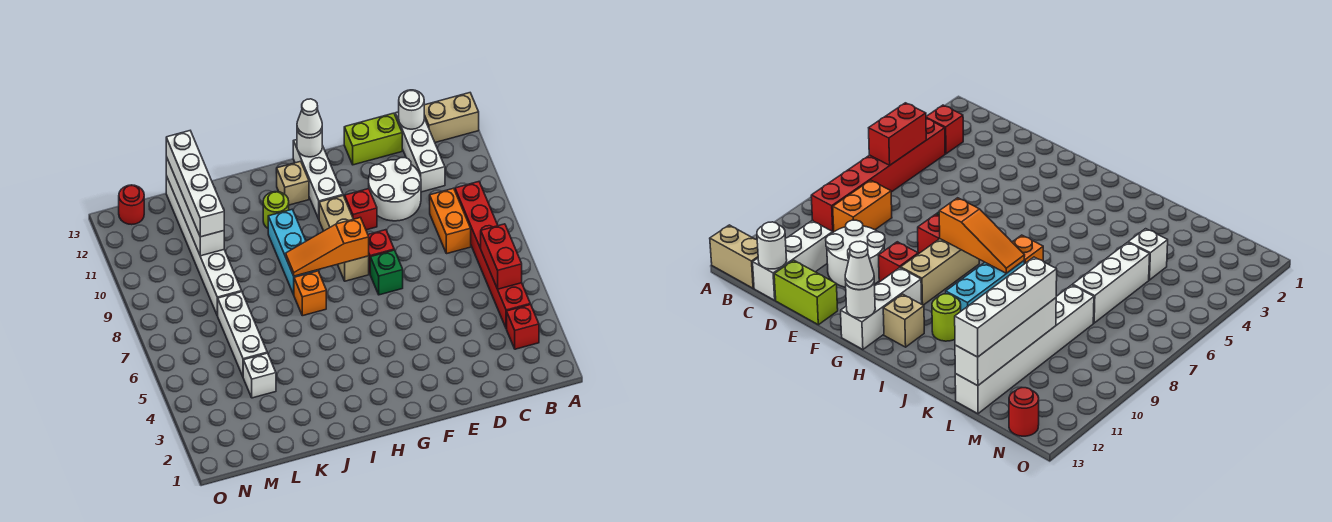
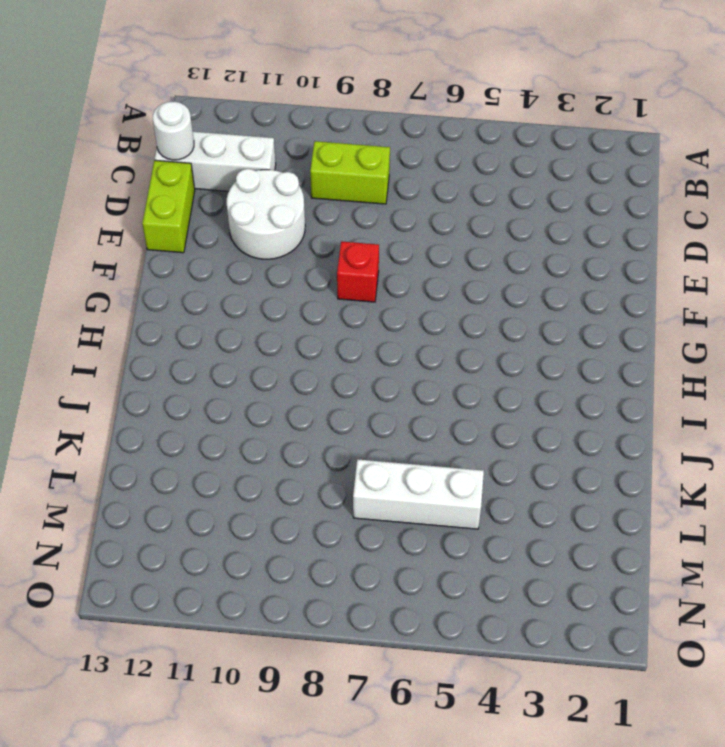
lime brick C8:C9 level 1 -> orange brick C8:C9 level 1
none -> tan brick A13:B13 level 1
none -> red brick B3 level 1
none -> red brick B4:B9 level 1

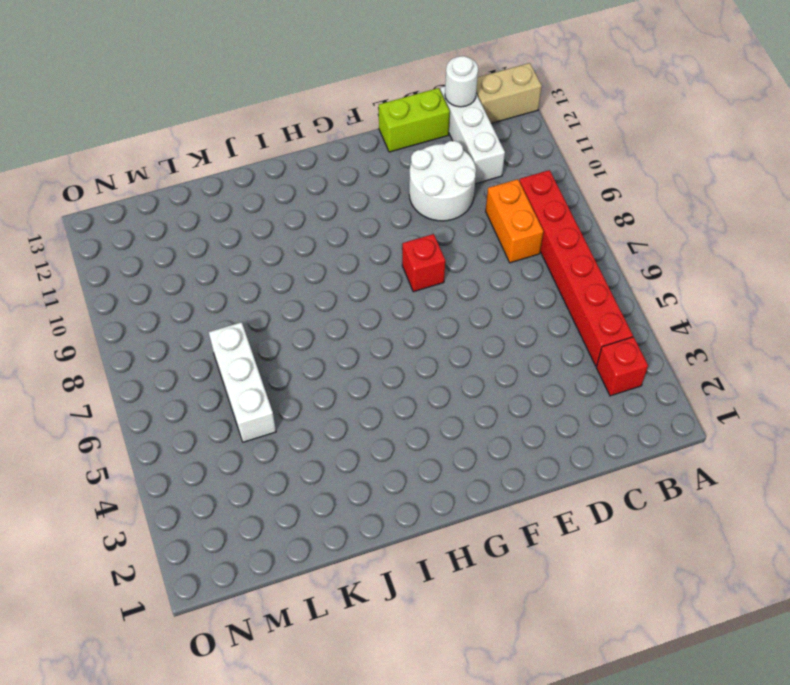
none -> green brick F7 level 1
none -> red brick F10 level 1
none -> tan brick G8:G10 level 1

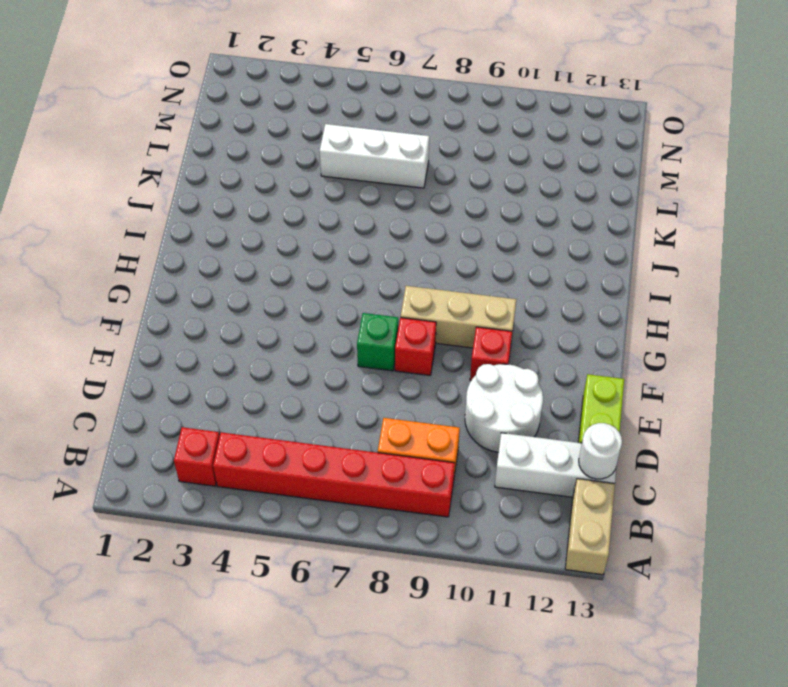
none -> white brick G11:G13 level 1
none -> tan brick H12 level 1
none -> orange brick I7 level 1

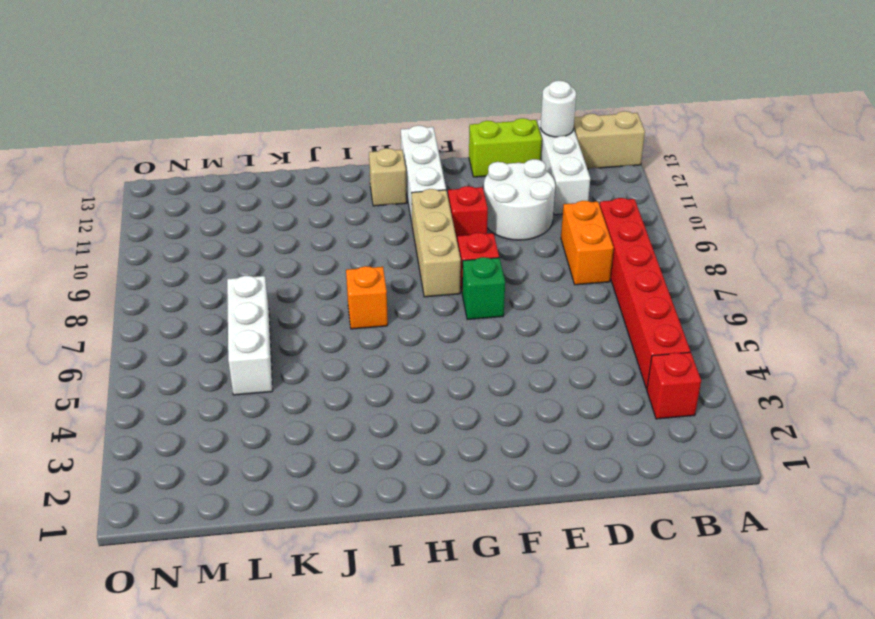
none -> cyan brick I8:I10 level 1
none -> lime round brick I11 level 1
none -> white brick L4 level 1

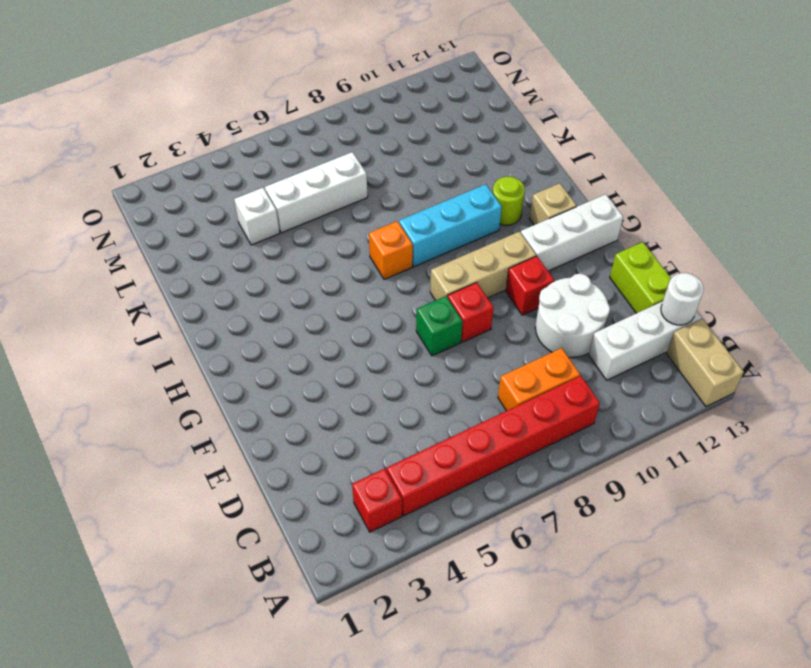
none -> white brick L8:L13 level 1
none -> red round brick N13 level 1
none -> red brick B5:B6 level 2

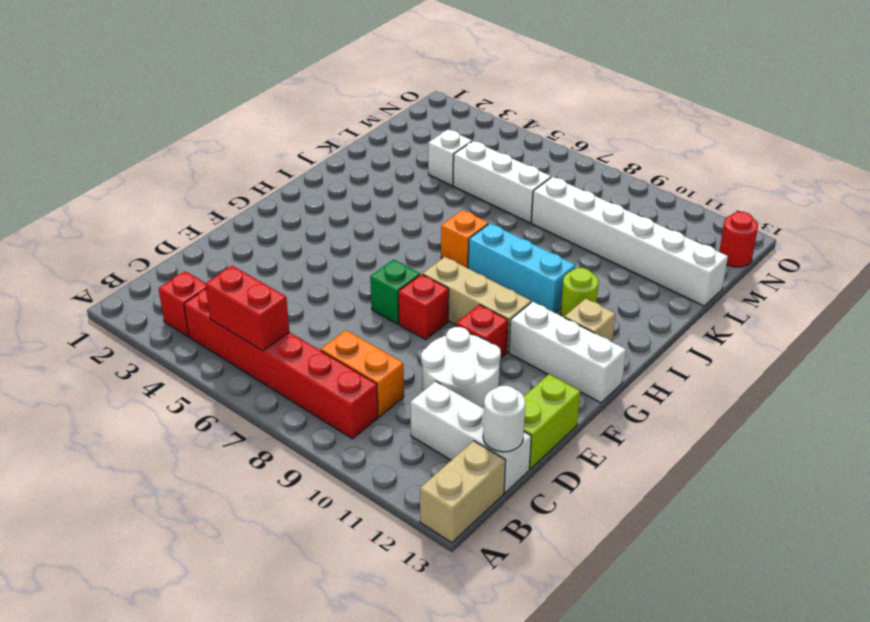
none -> orange slope G8:I8 level 2 top G
none -> white round brick G13 level 2
none -> white brick L10:L13 level 2

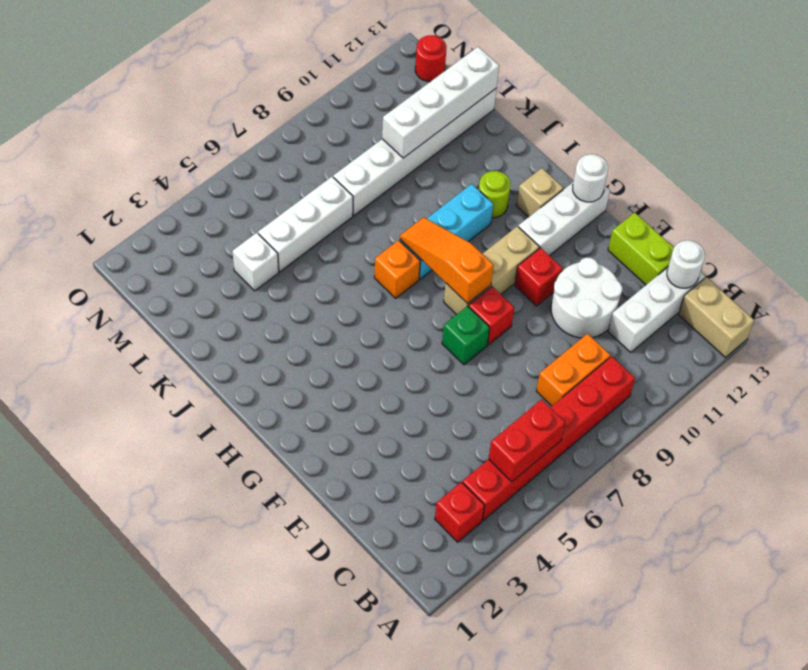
none -> white cone G13 level 3
none -> white brick L10:L13 level 3

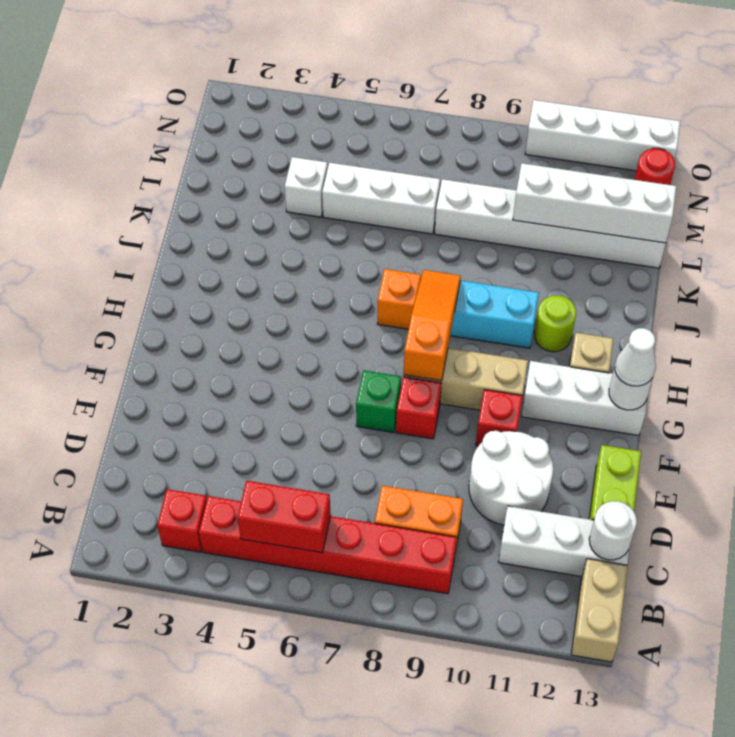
white brick O10:O13 level 1 -> white brick L10:L13 level 3

